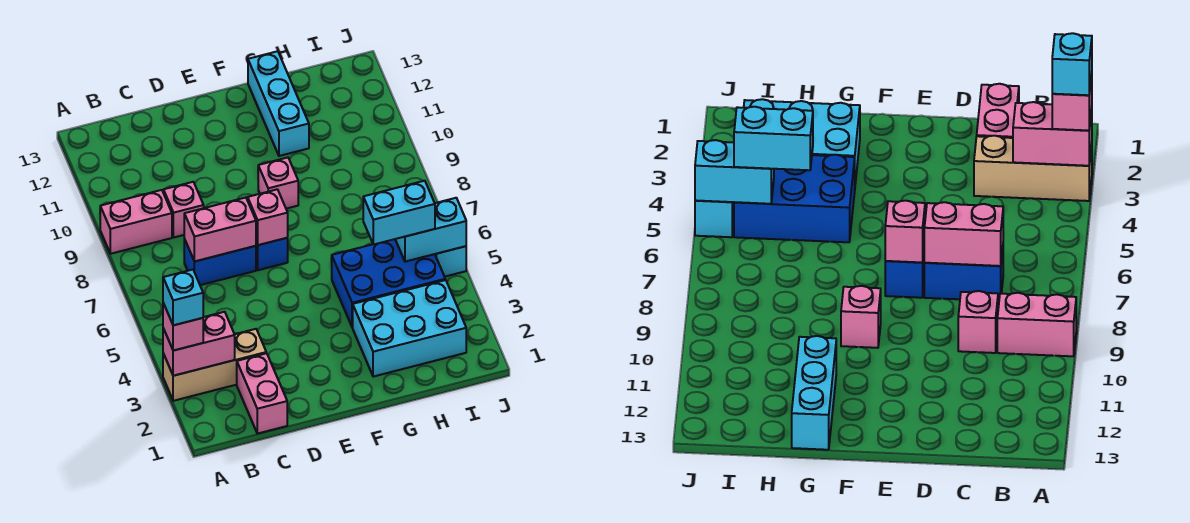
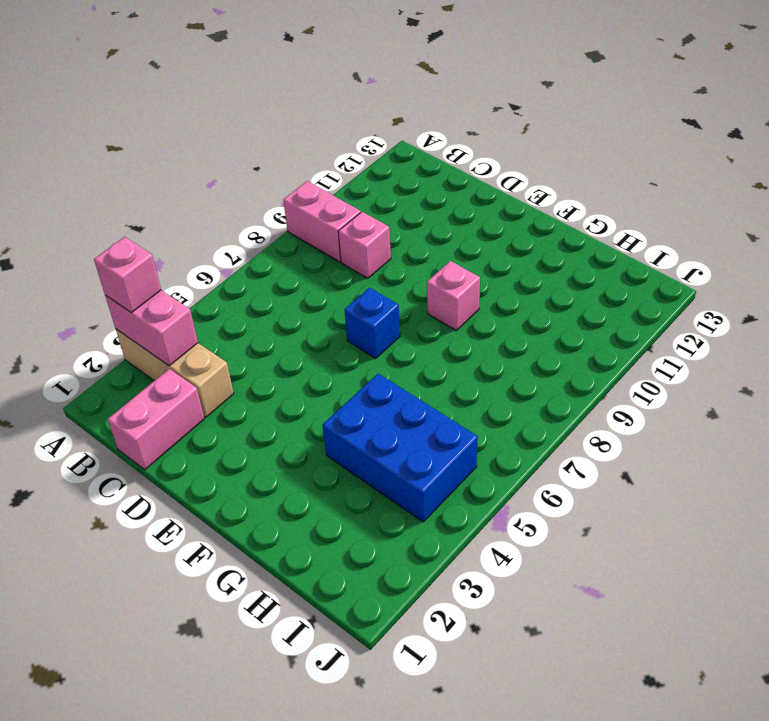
none -> blue brick C7:D7 level 1
none -> cyan brick G2:I3 level 1
none -> cyan brick G11:G13 level 1

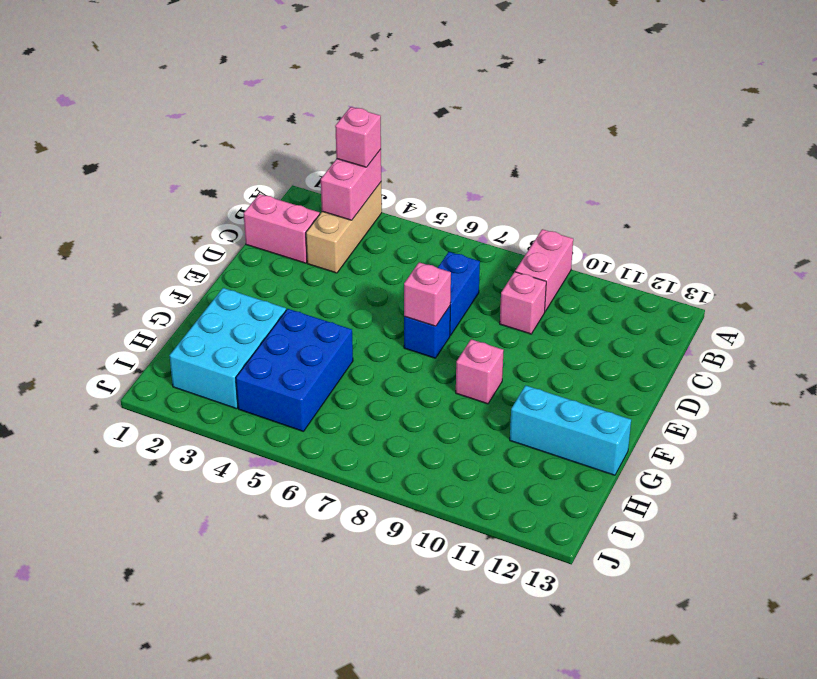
none -> cyan brick J5 level 1
none -> pink brick C7:D7 level 2
none -> cyan brick I5:J5 level 2

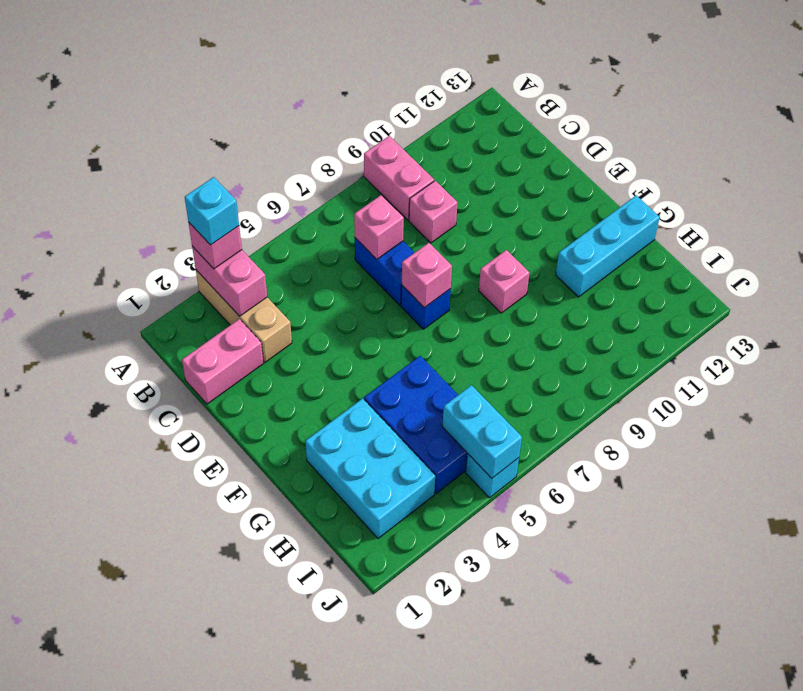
pink brick C7 level 2 -> pink brick C7:D7 level 2
none -> cyan brick H5:I5 level 3

